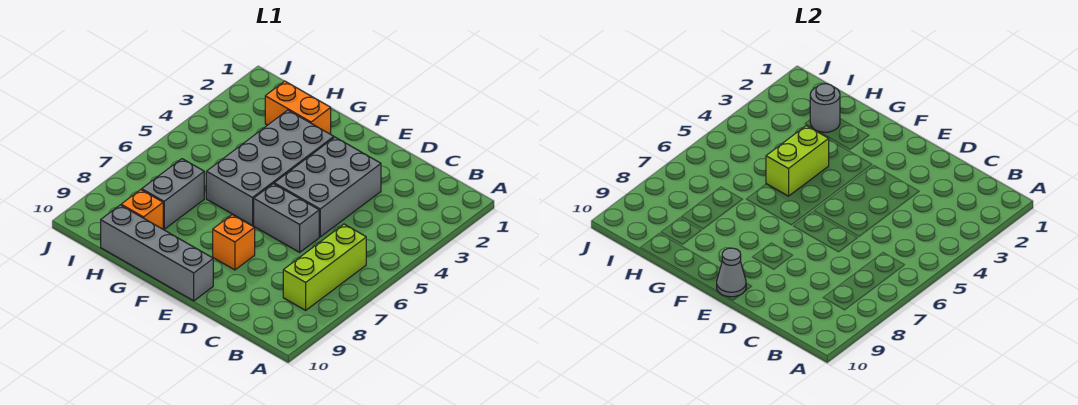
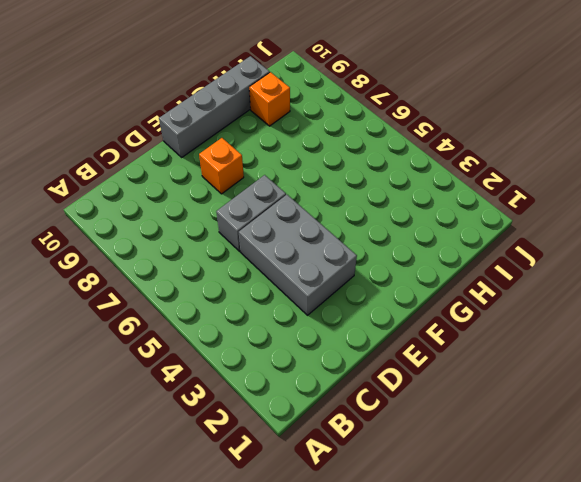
none -> lime brick B6:B8 level 1
none -> grey brick F3:G6 level 1
none -> orange brick G2:H2 level 1

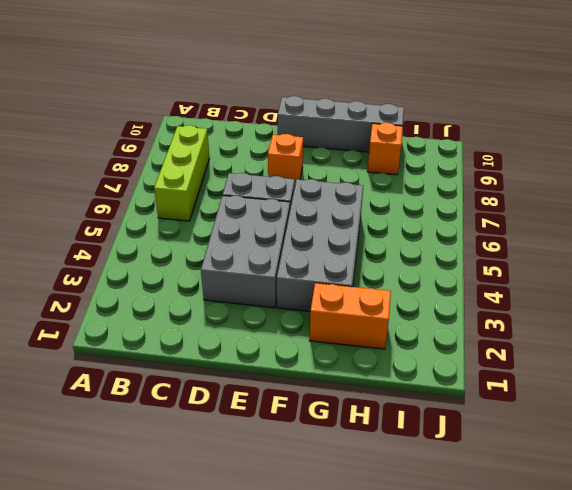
none -> grey brick H7:H8 level 1
none -> grey cone E10 level 2
none -> lime brick G4:G5 level 2

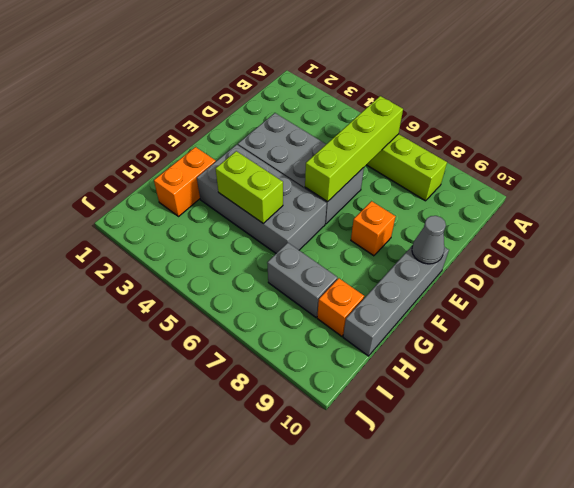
lime brick B6:E6 level 2 -> none
none -> grey round brick H2 level 2

